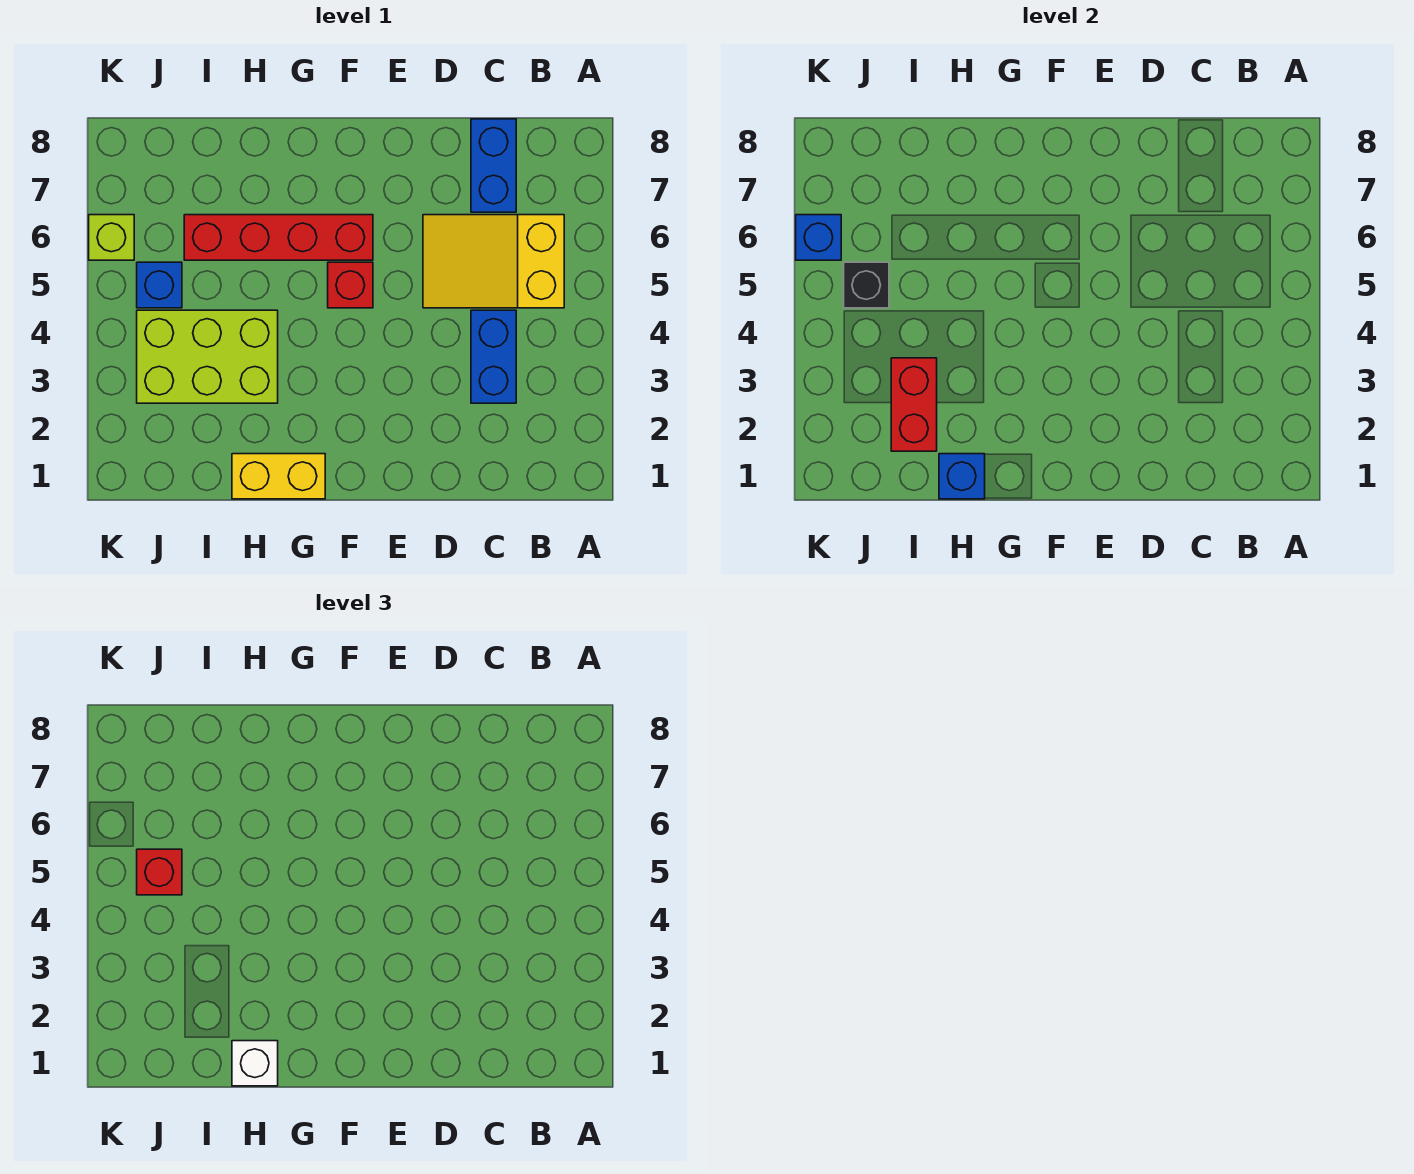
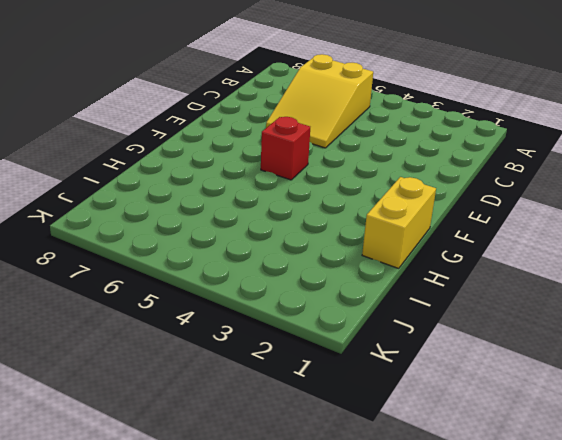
none -> blue brick C3:C4 level 1
none -> blue brick C7:C8 level 1
none -> red brick F6:I6 level 1

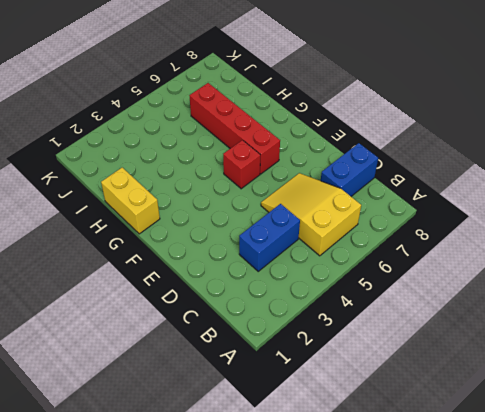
none -> lime brick H3:J4 level 1
none -> blue brick J5 level 1
none -> lime brick K6 level 1

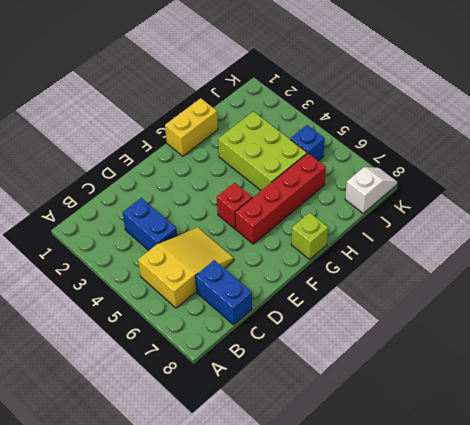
lime brick G8 level 1 -> lime brick K6 level 1
lime brick H3:I5 level 1 -> lime brick H3:J4 level 1
white slope J8:K8 level 1 top J -> none
none -> blue brick H1 level 2
none -> red brick I2:I3 level 2
none -> black brick J5 level 2

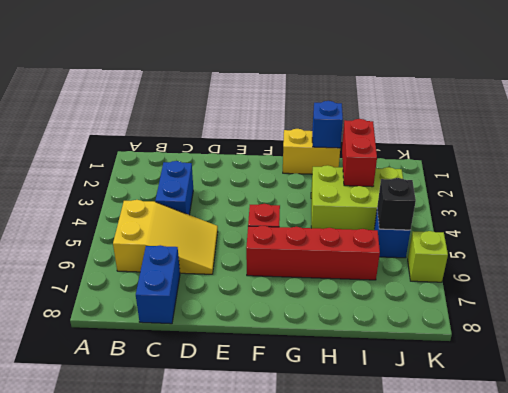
none -> blue brick K6 level 2
none -> white brick H1 level 3
none -> red brick J5 level 3

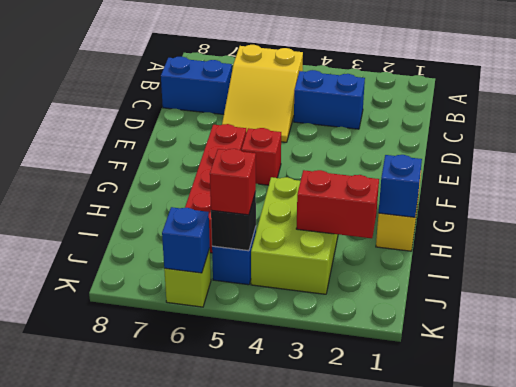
none -> white brick H1 level 3

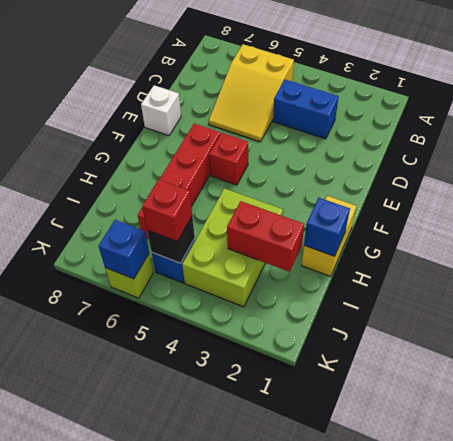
white brick E8 level 1 -> white brick H1 level 3
none -> blue brick C7:C8 level 1

